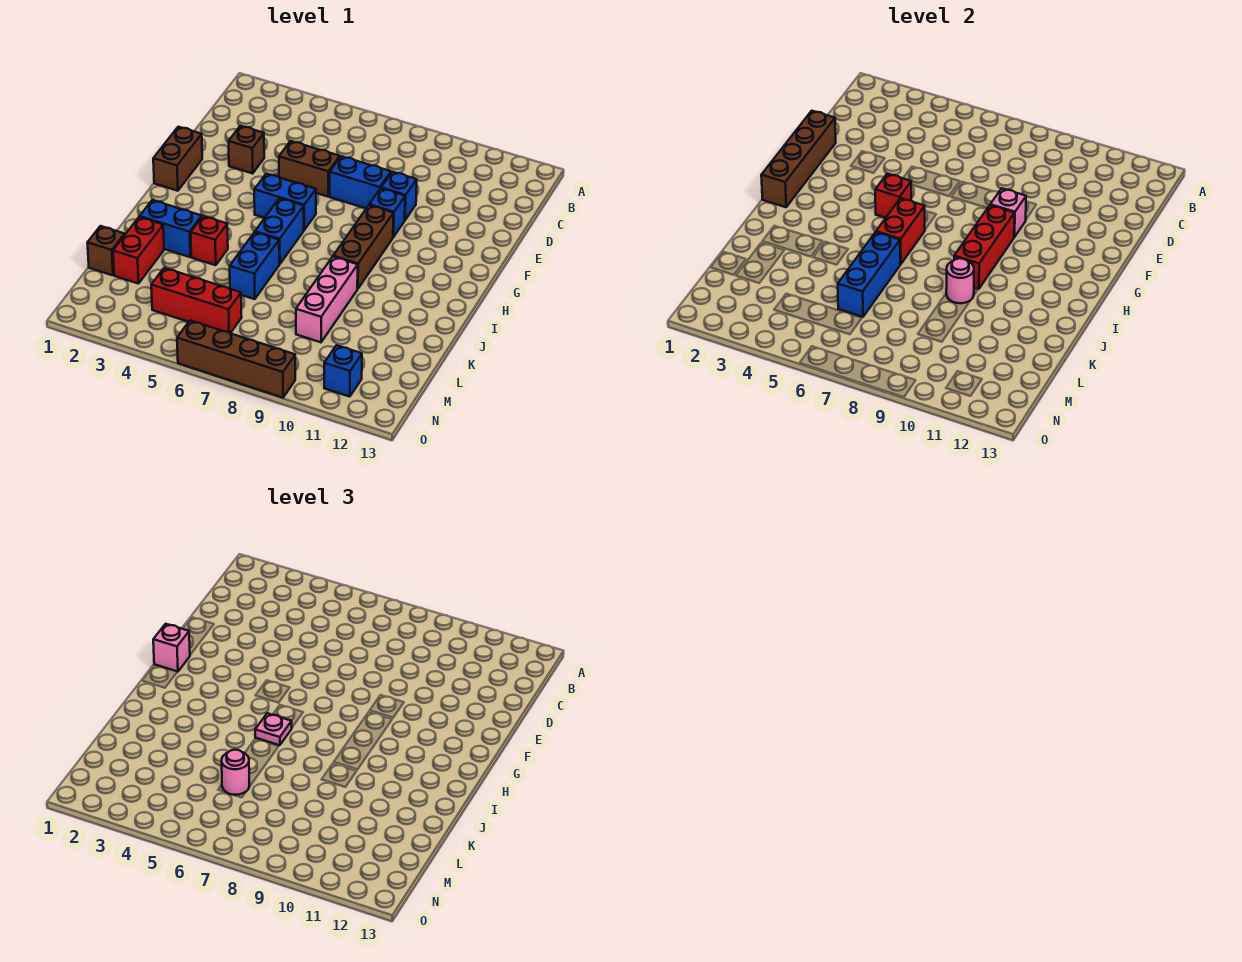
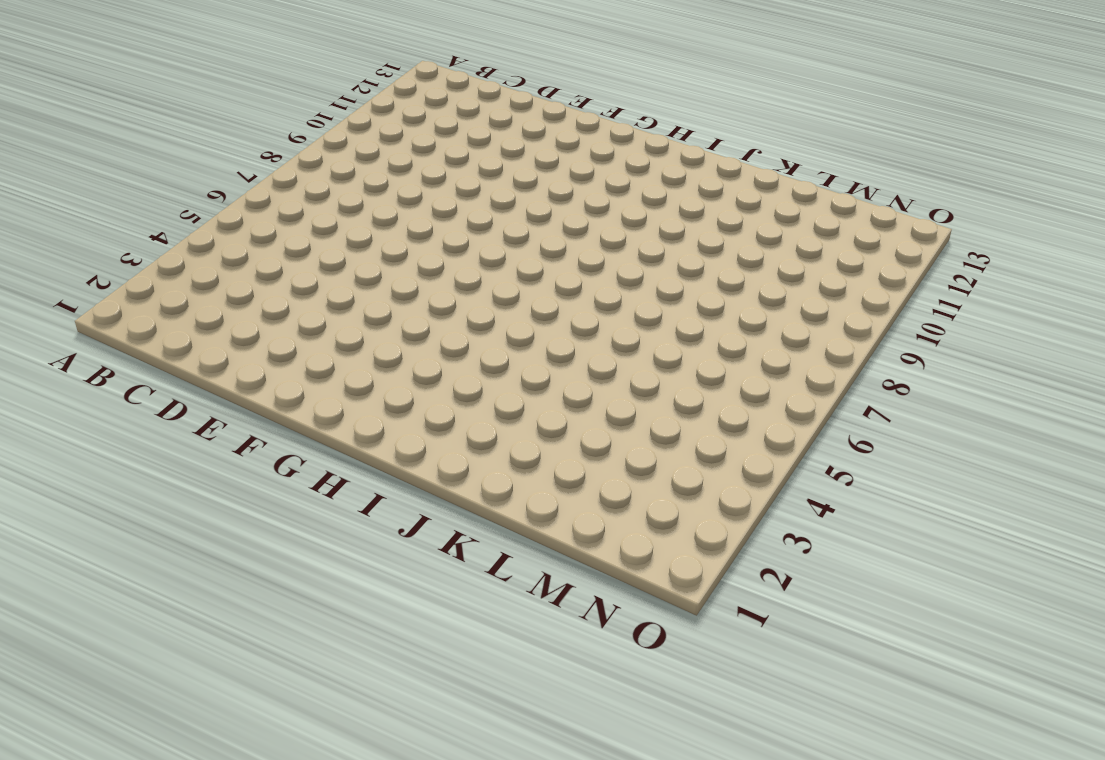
none -> brown brick E3 level 1
none -> brown brick E5:E6 level 1
none -> blue brick E7:E8 level 1

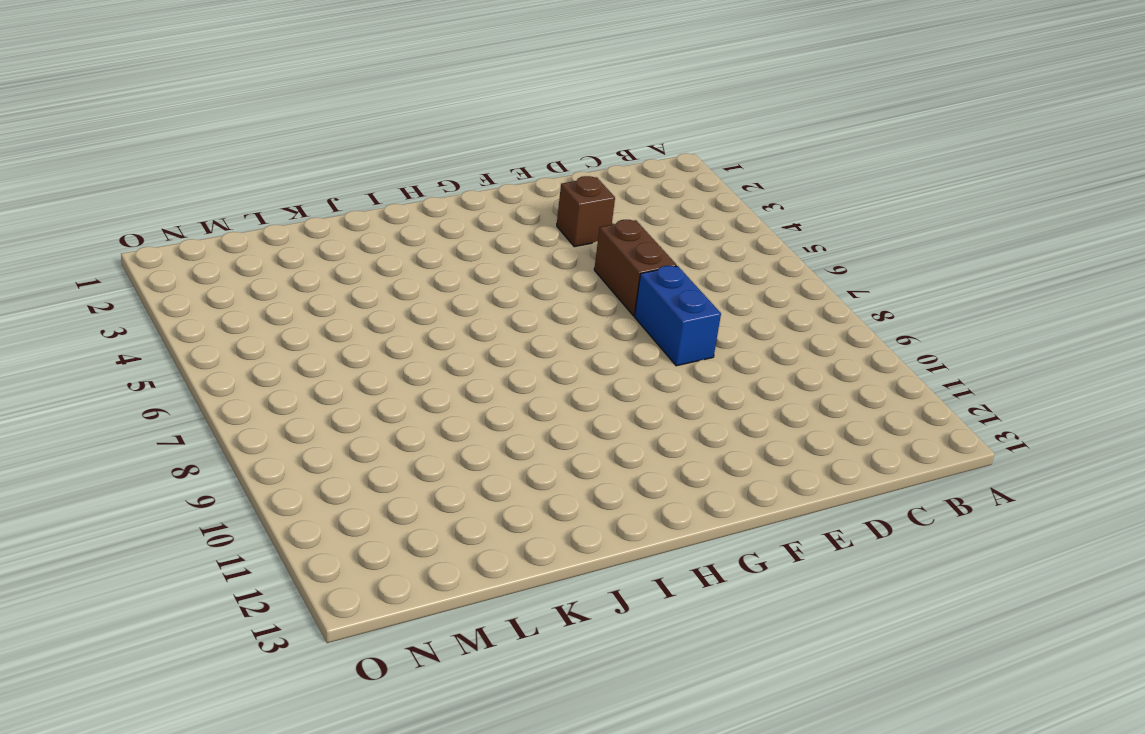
none -> blue brick E9 level 1
none -> brown brick F1:G1 level 1
none -> blue brick F9 level 1

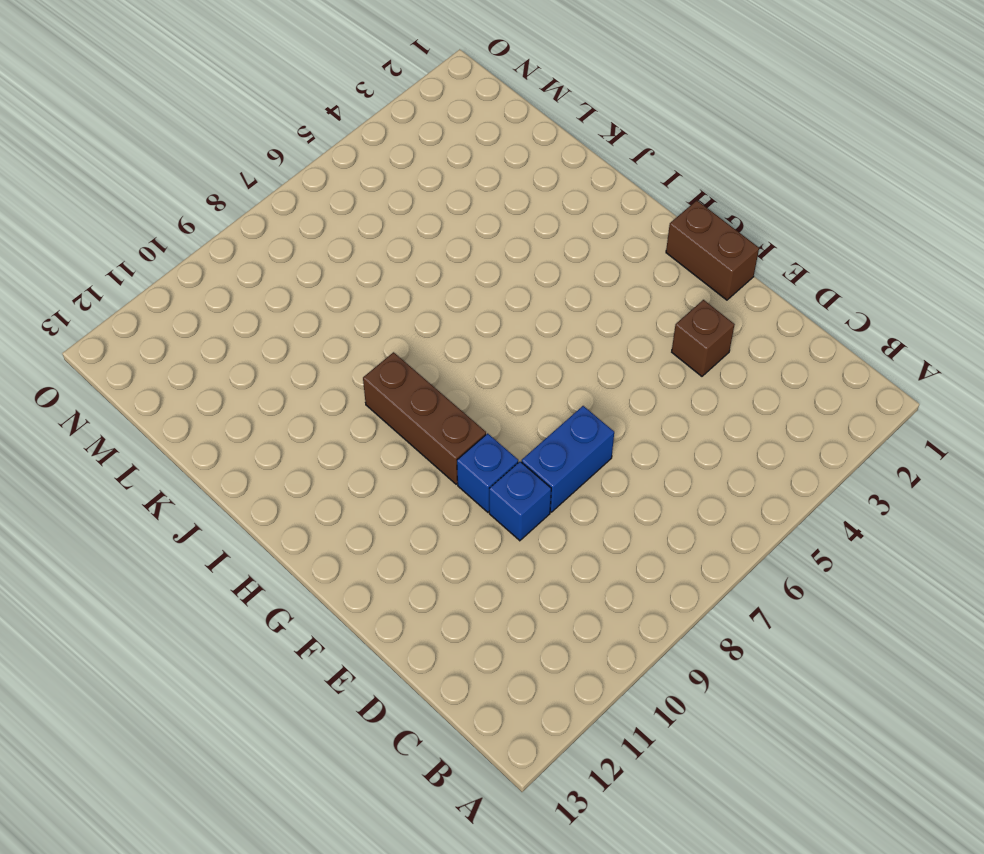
none -> brown brick E5:E6 level 1
none -> blue brick G5:G6 level 1
none -> blue brick H6:I6 level 1

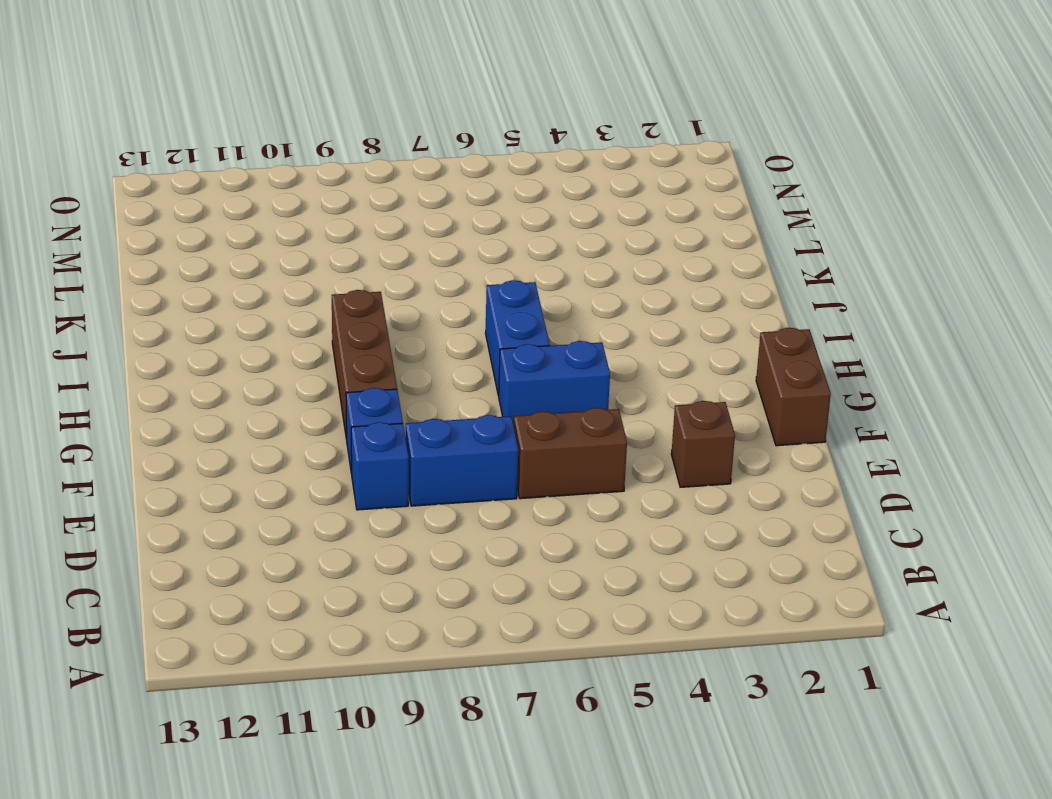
none -> blue brick J2:J3 level 1
none -> red brick J4 level 1
none -> blue brick J6:K6 level 1

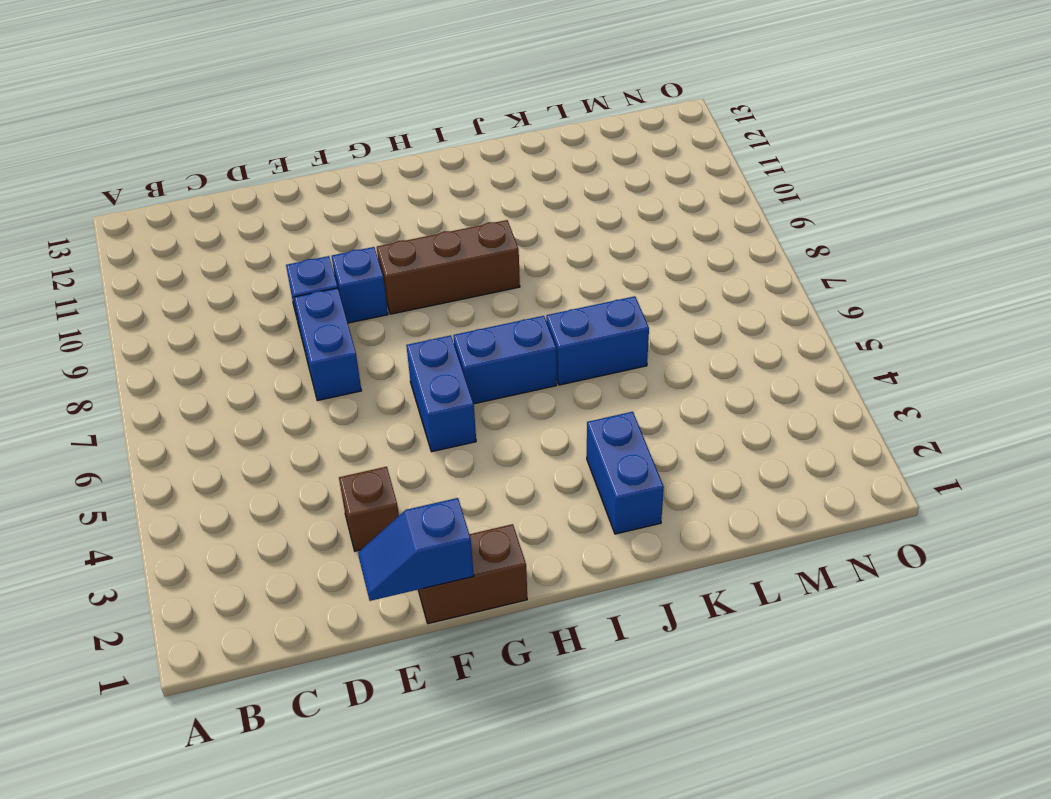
blue slope E1:F1 level 2 top F -> brown brick E1:H1 level 2
none -> brown brick E5:E6 level 1
none -> red brick J4 level 1
none -> pink brick J9:L9 level 1

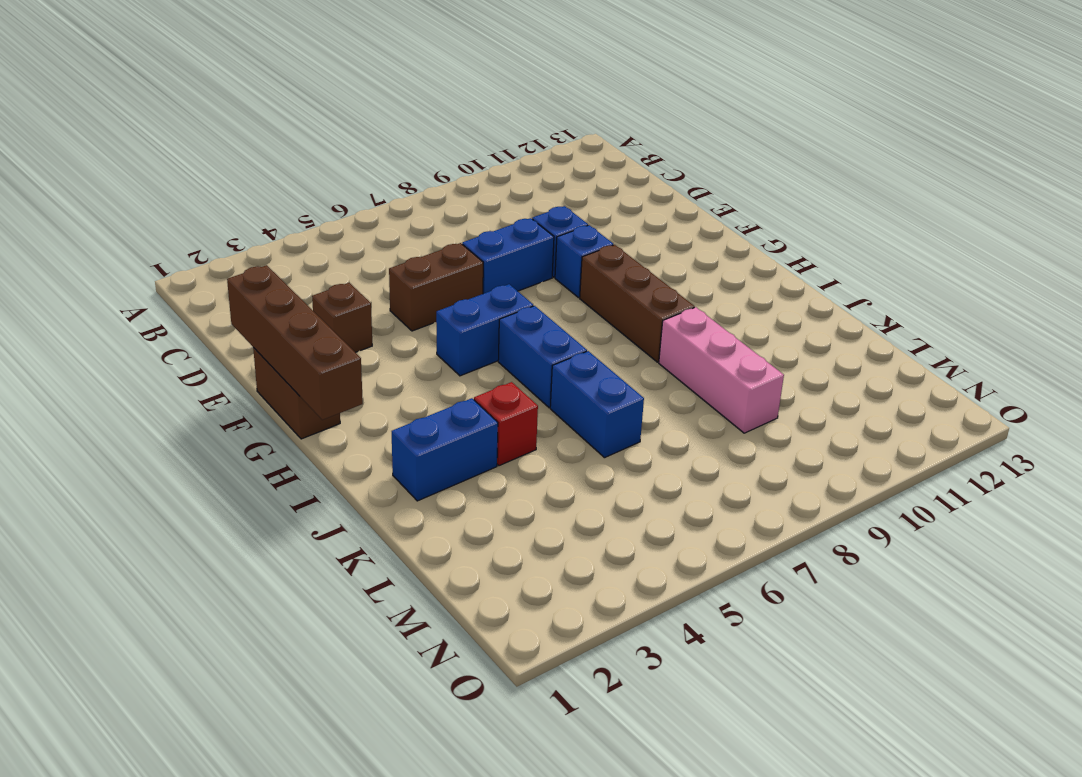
none -> red brick K2:L2 level 1
none -> brown brick L1 level 1
none -> red brick M4:M6 level 1

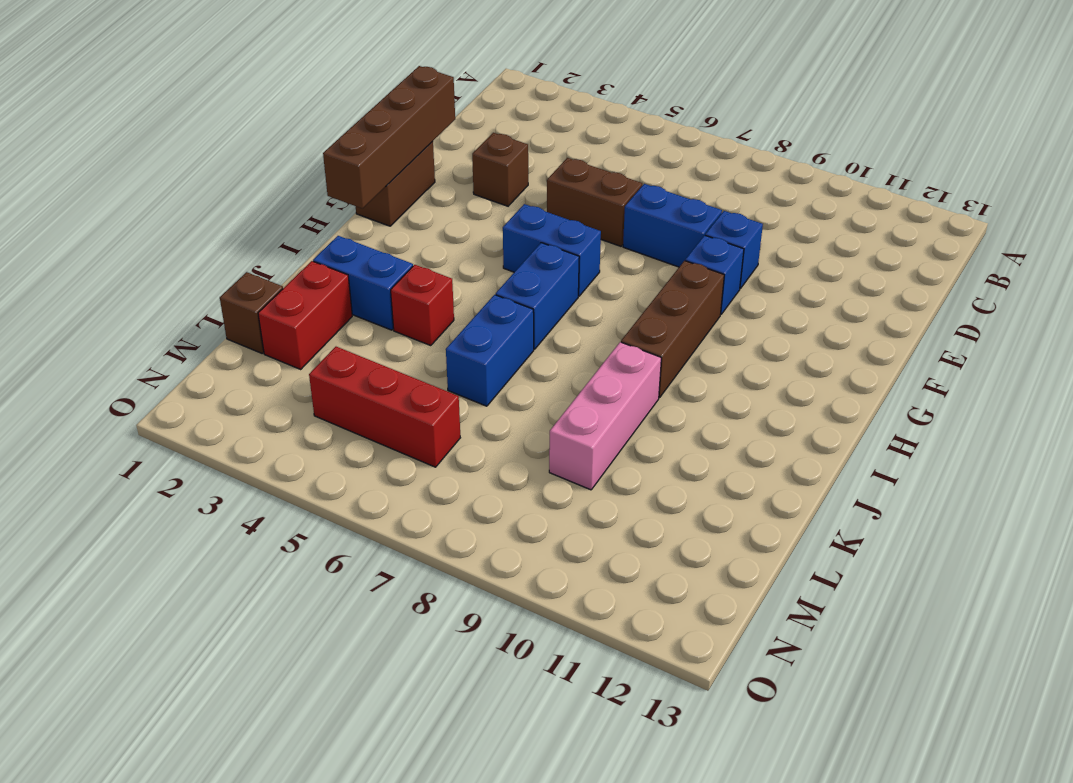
none -> blue brick N11 level 1
none -> brown brick O6:O9 level 1
none -> pink brick F9 level 2

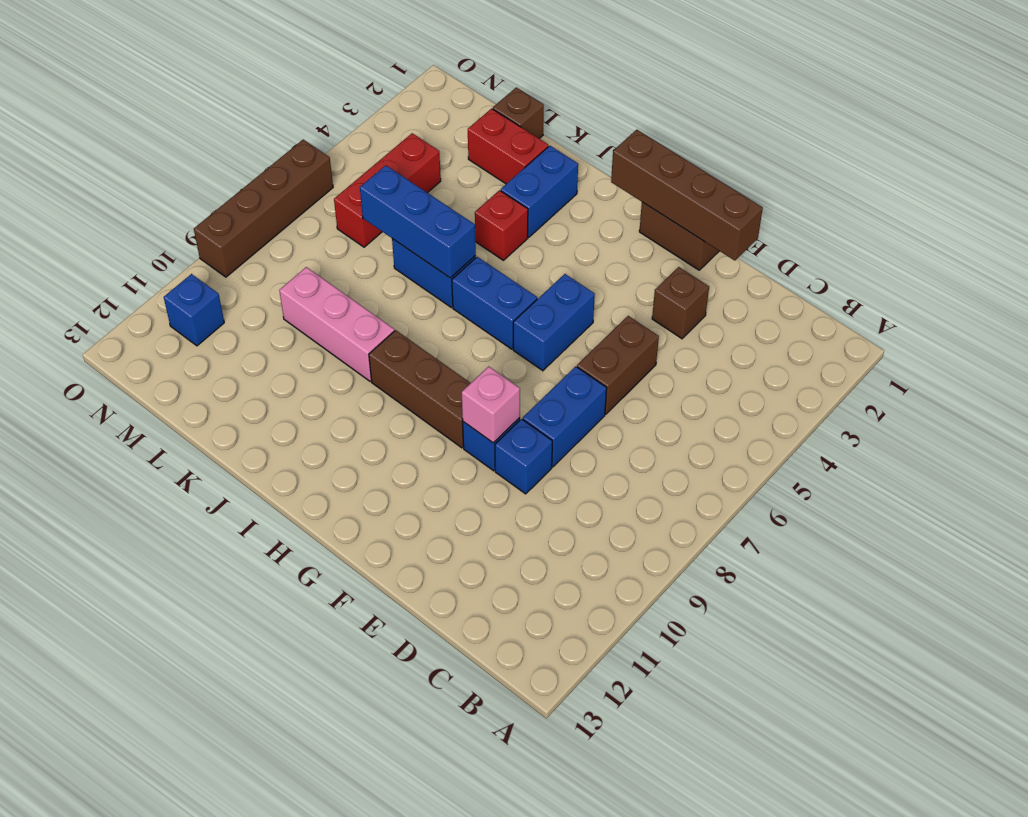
none -> red brick G5 level 2
none -> red brick G9:I9 level 2
none -> red brick H6:I6 level 2

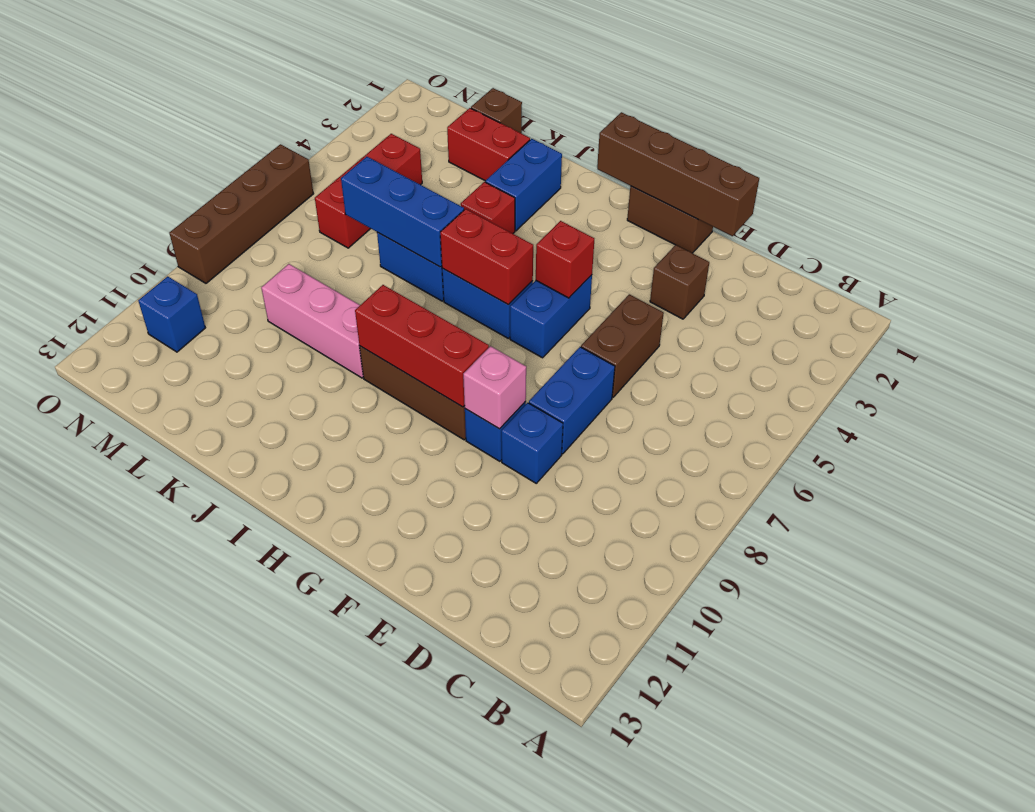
none -> pink round brick J9 level 2
none -> pink brick G1 level 3
none -> pink plate I6 level 3

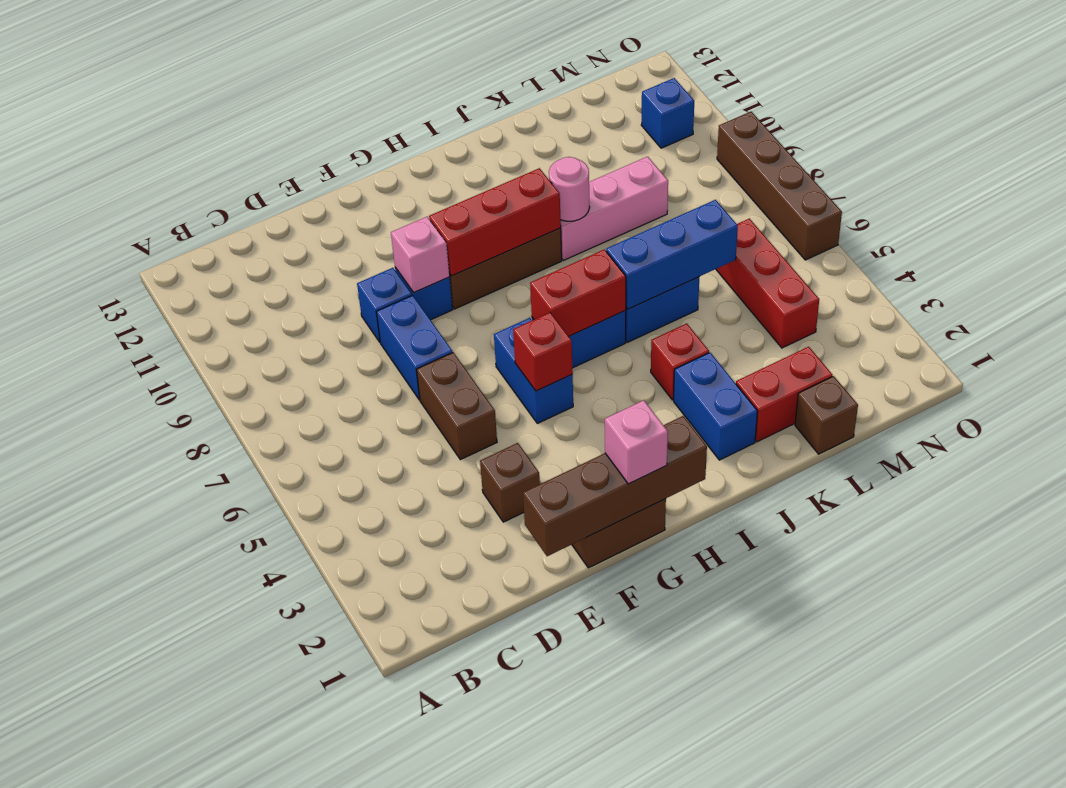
none -> pink plate I6 level 3
none -> pink round brick L6 level 3

